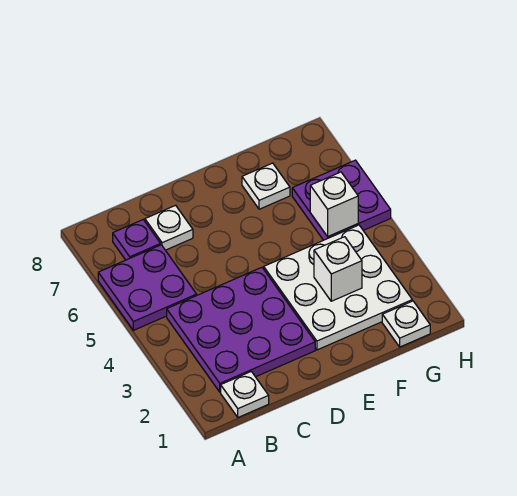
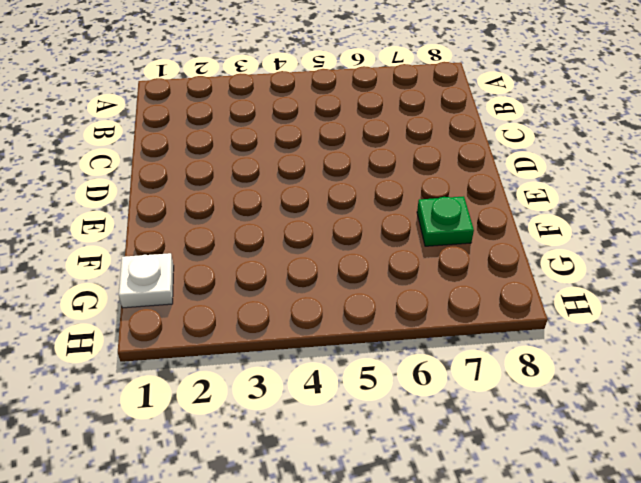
green plate F7 level 1 -> white plate F7 level 1
none -> purple plate A5:B6 level 1
none -> white plate B1 level 1

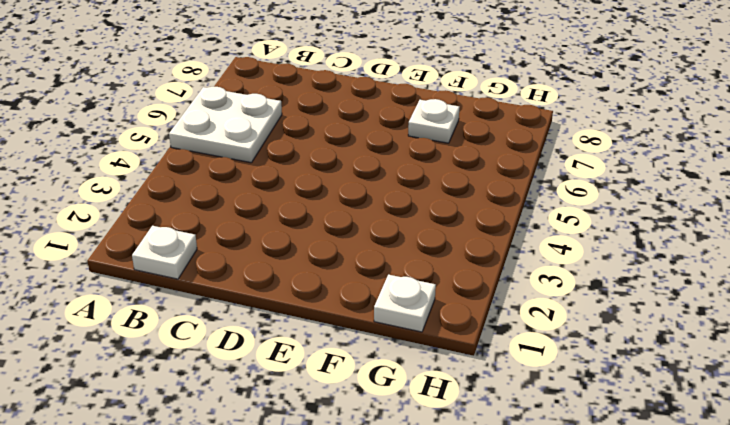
white plate A5:B6 level 1 -> purple plate A5:B6 level 1
none -> purple plate B2:D4 level 1
none -> purple plate B7 level 1

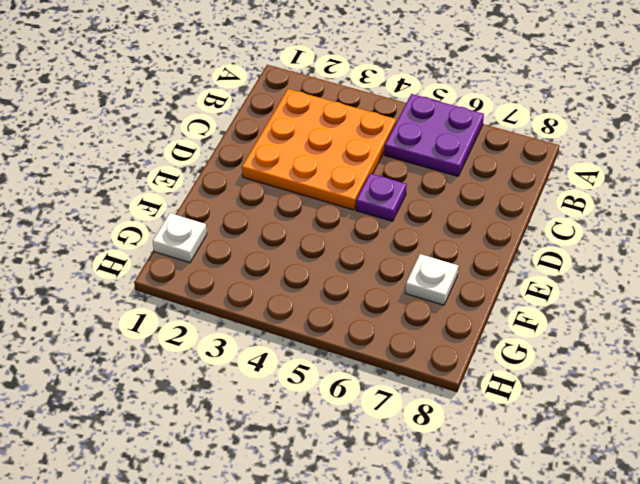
orange plate B2:D4 level 1 -> purple plate B2:D4 level 1
purple plate D5 level 1 -> purple plate B7 level 1
none -> white plate B1 level 1
none -> white plate C7 level 1

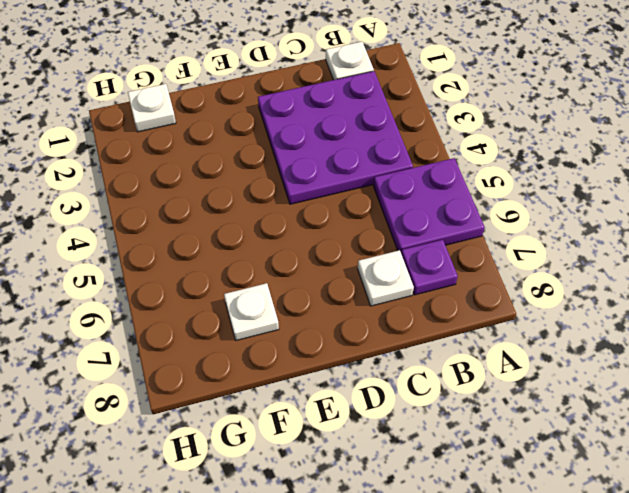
none -> white plate E2:G4 level 1
none -> purple plate G5:H6 level 1

